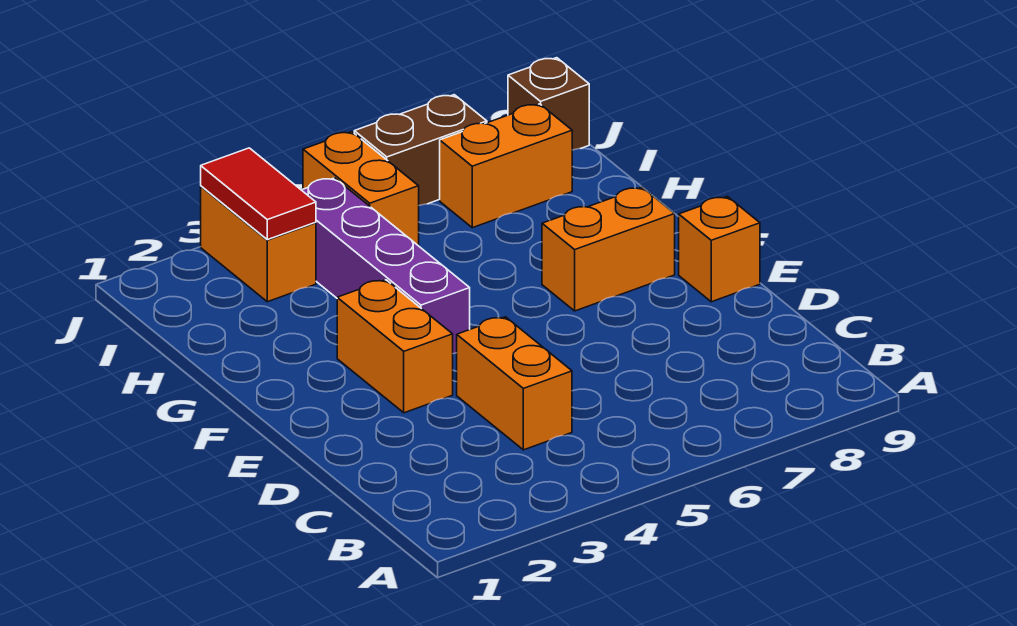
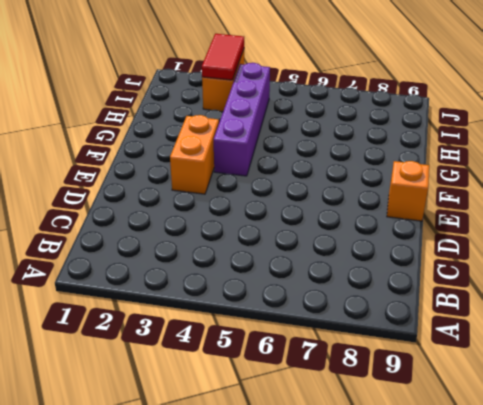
none -> orange brick C4:D4 level 1
none -> orange brick F7:F8 level 1

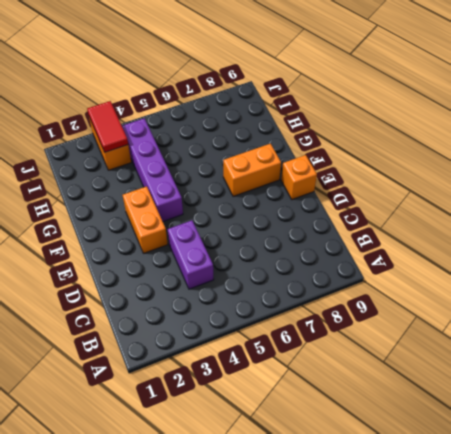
purple brick C4:D4 level 1 -> orange brick C4:D4 level 1
none -> orange brick I5:J5 level 1
none -> orange brick I7:I8 level 1

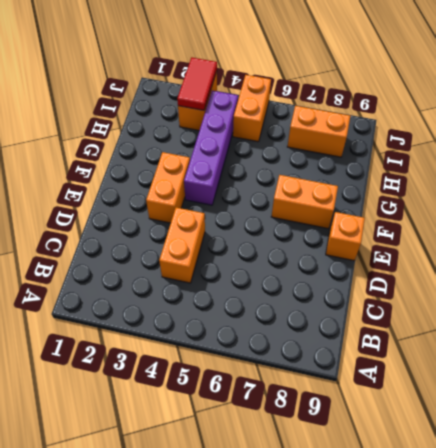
none -> brown brick J6:J7 level 1
none -> brown brick J9 level 1

